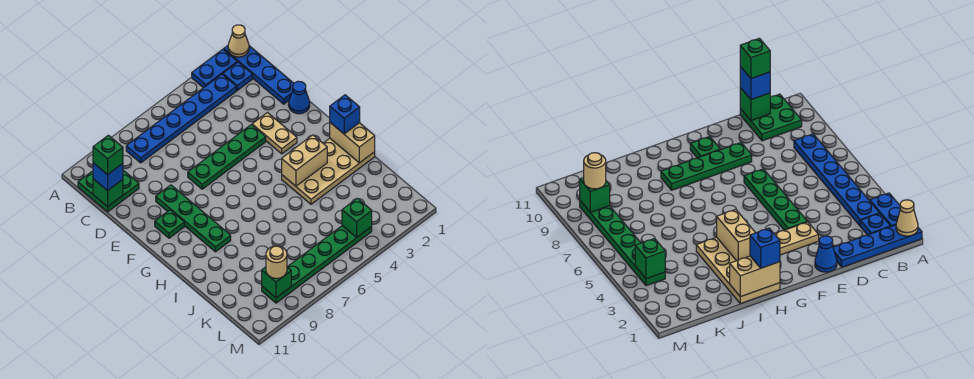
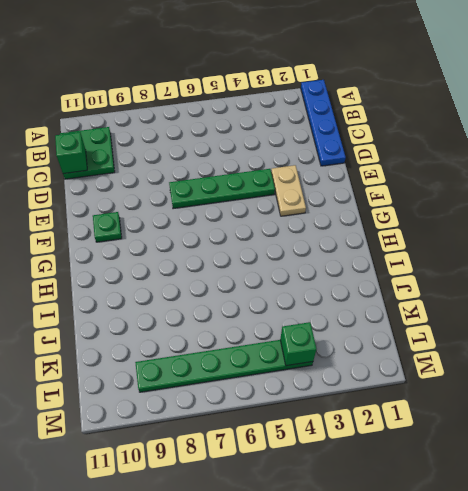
none -> blue plate A2:A3 level 1
none -> blue plate B2 level 1
none -> blue plate B3:B8 level 1

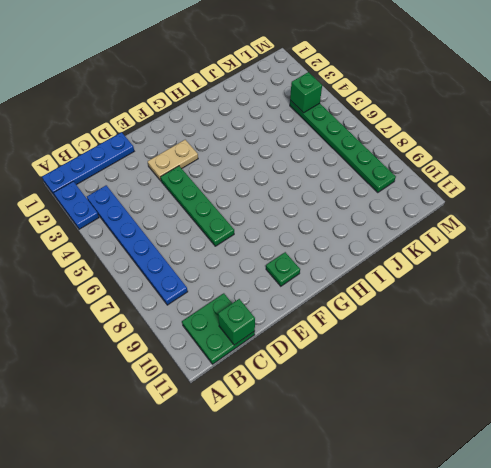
none -> blue plate B2 level 1
none -> blue cone E1 level 1
none -> green plate E9:H9 level 1

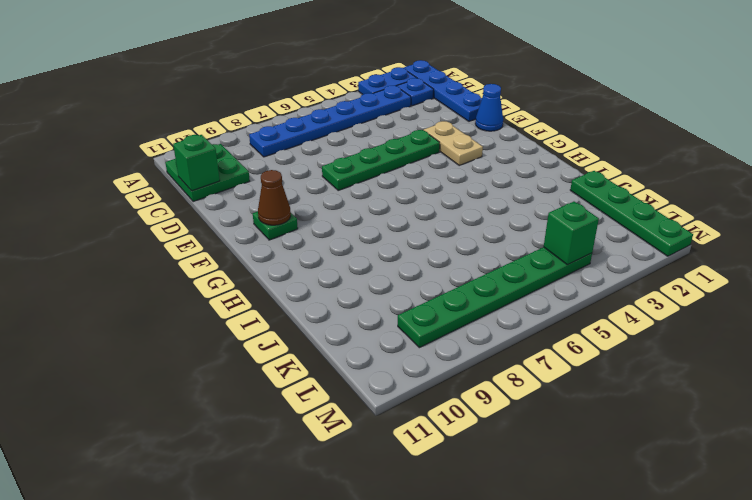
brown cone F10 level 2 -> none
green plate J1:M1 level 1 -> green plate E9:H9 level 1
none -> tan plate H1:I4 level 1
none -> tan cone A1 level 2
none -> tan brick H1:I1 level 2

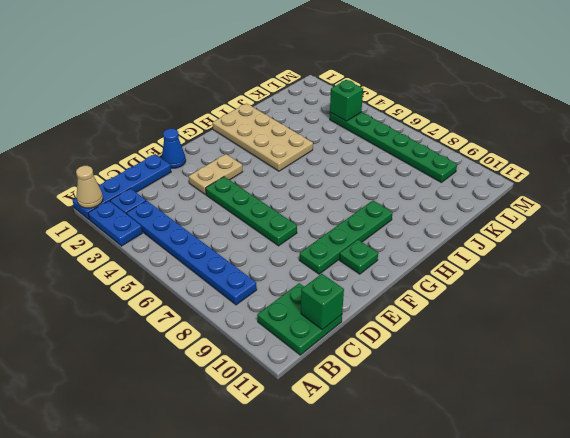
none -> tan brick H1:I1 level 2
none -> tan brick H3:H4 level 2
none -> green brick L9 level 2

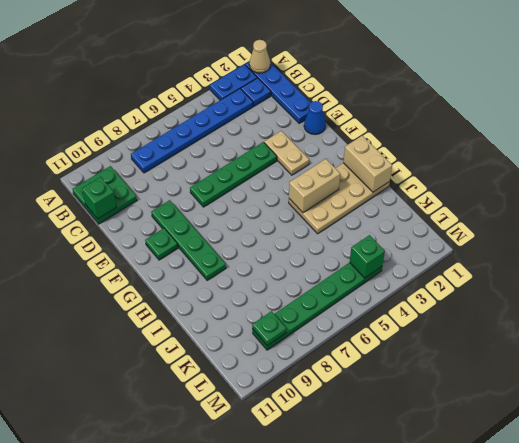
green plate L9 level 2 -> green brick L9 level 2
none -> blue brick C11 level 3
none -> blue brick H1 level 3
none -> tan round brick L9 level 3

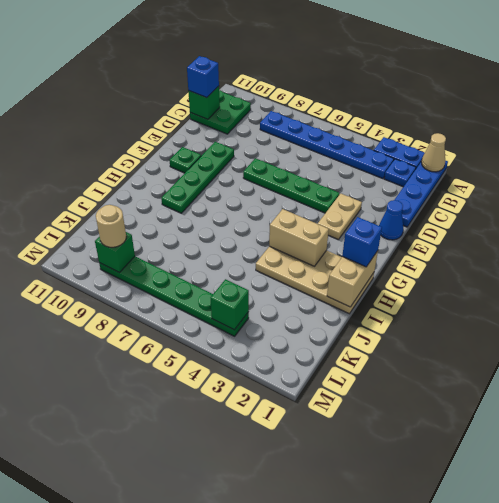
none -> green brick C11 level 4

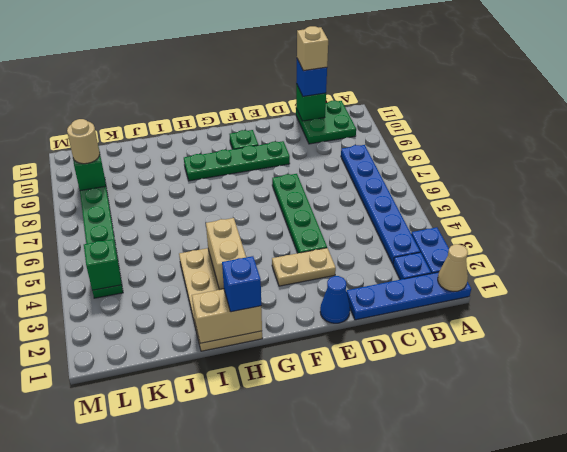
tan brick C11 level 4 -> green brick C11 level 4

